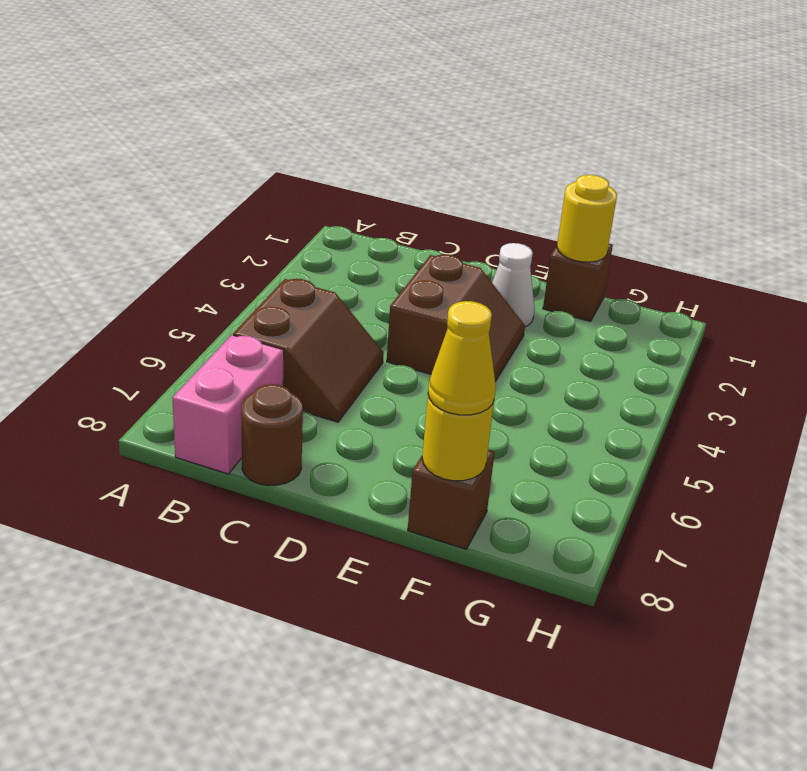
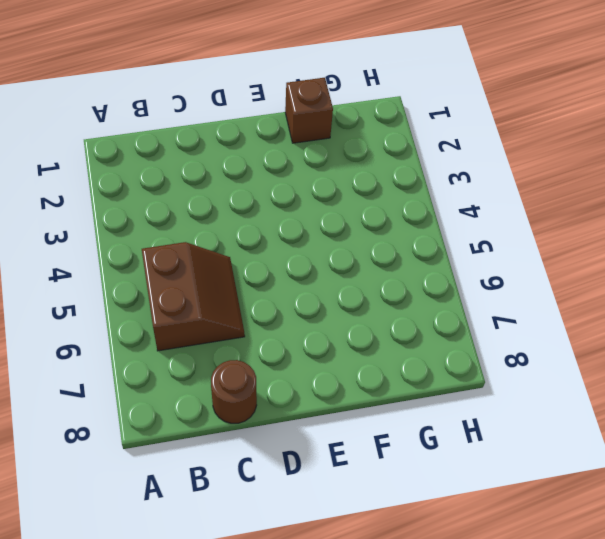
none -> pink brick B7:B8 level 1
none -> brown slope D3:E4 level 1 top D

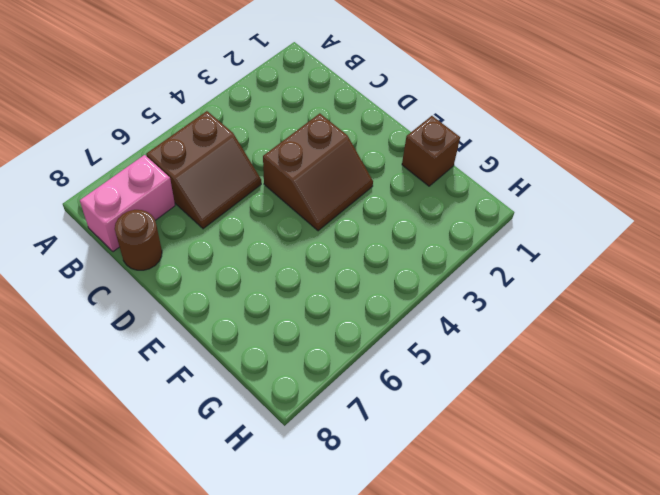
none -> white cone E2 level 1
none -> brown brick F8 level 1

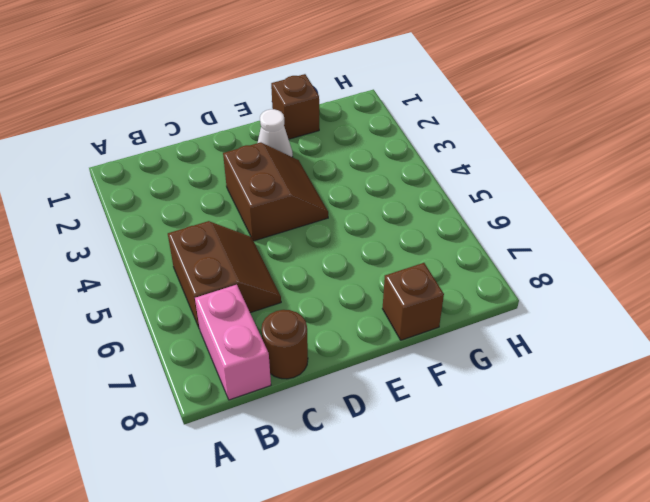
none -> yellow round brick F1 level 2
none -> yellow round brick F8 level 2

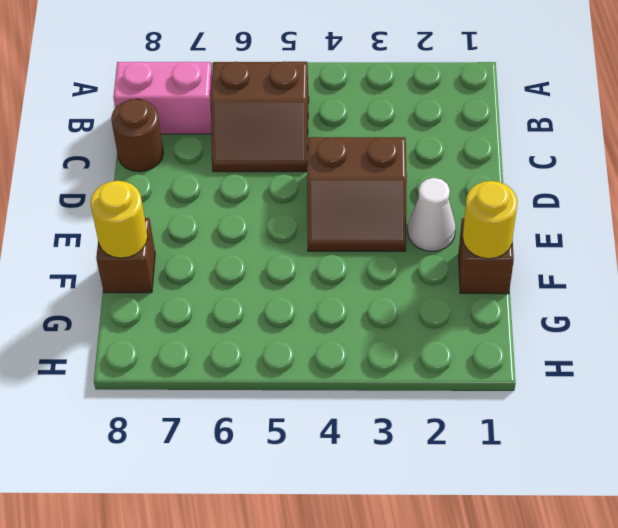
none -> yellow cone F8 level 3

